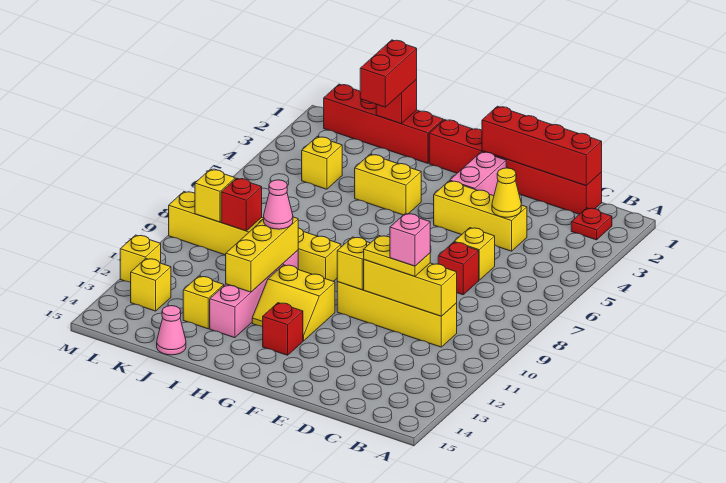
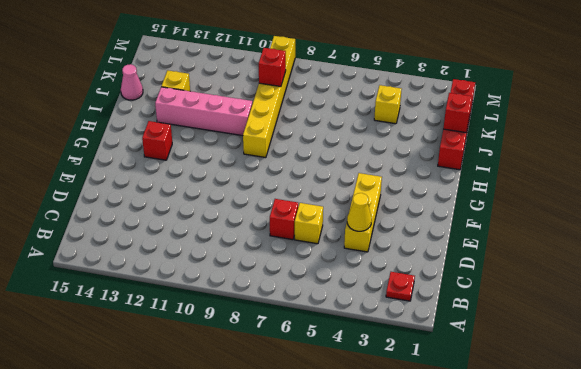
none -> red brick C1:H1 level 1
none -> yellow brick C10:F10 level 1
none -> pink brick F2:F3 level 1
none -> yellow slope G11:H12 level 1 top 11

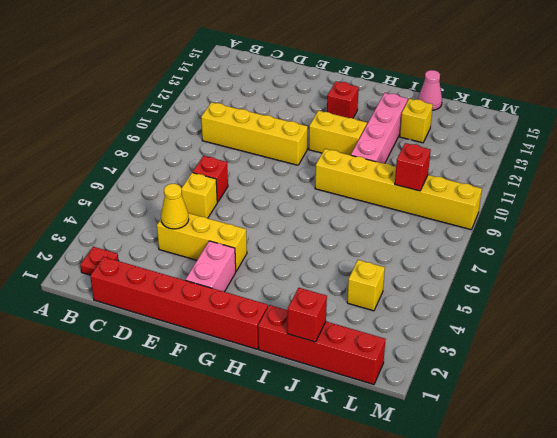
none -> yellow brick H4:I4 level 1
none -> yellow brick L13 level 1
none -> yellow brick M12 level 1
none -> red brick C1:F1 level 2

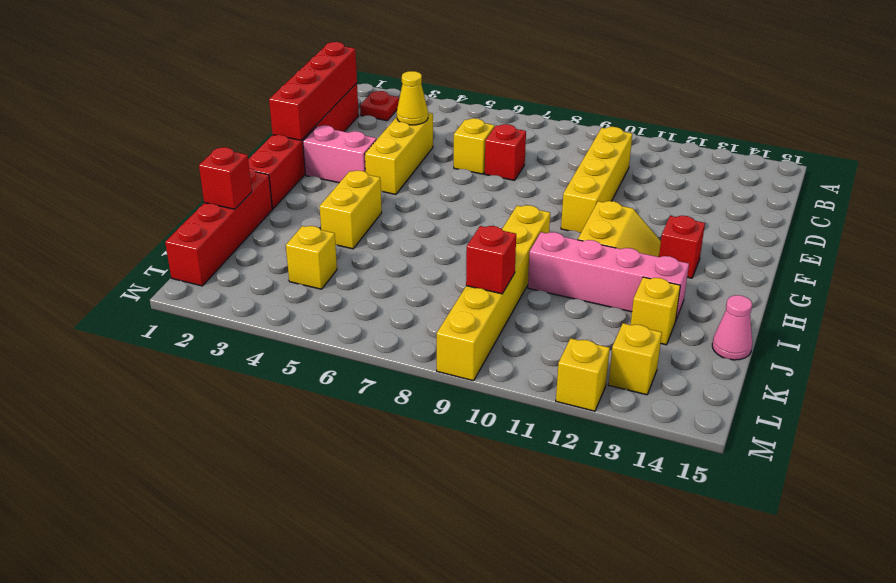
none -> yellow brick C10:E10 level 2
none -> yellow brick F10 level 2
none -> yellow brick I10:I12 level 2
none -> yellow brick L9 level 2

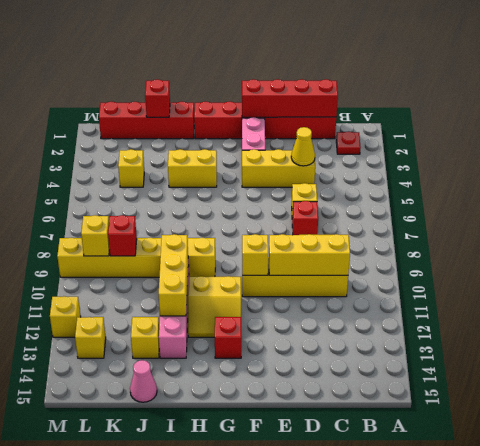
none -> yellow plate D10:E10 level 3
none -> pink cone I10 level 3
none -> red brick J1:J2 level 3
none -> pink brick D10 level 4

